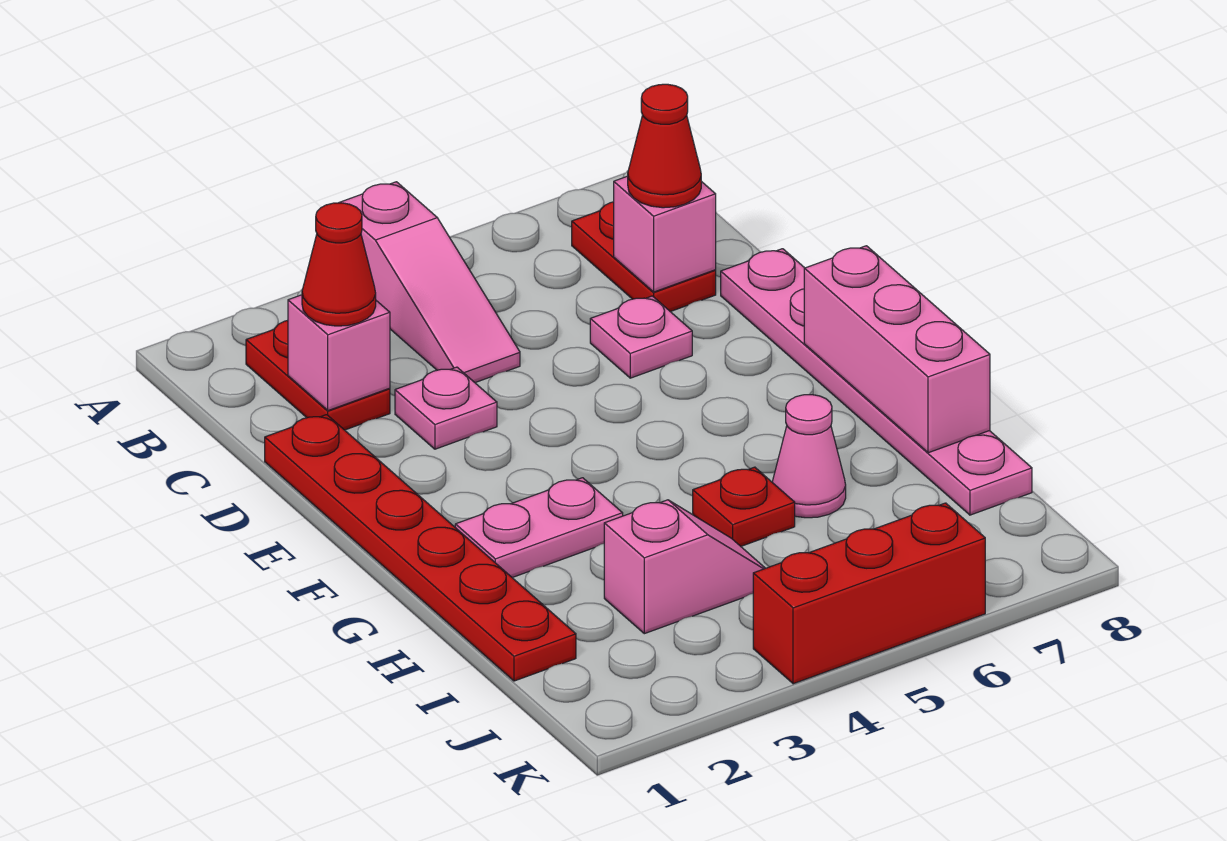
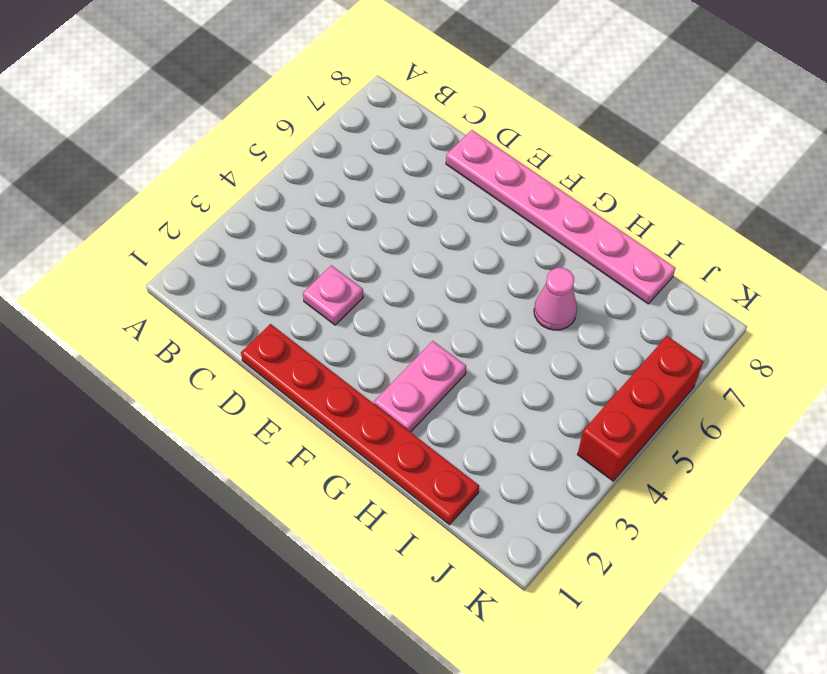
none -> pink slope A4:C4 level 1 top A
none -> red plate B2:C2 level 1
none -> red plate B7:C7 level 1

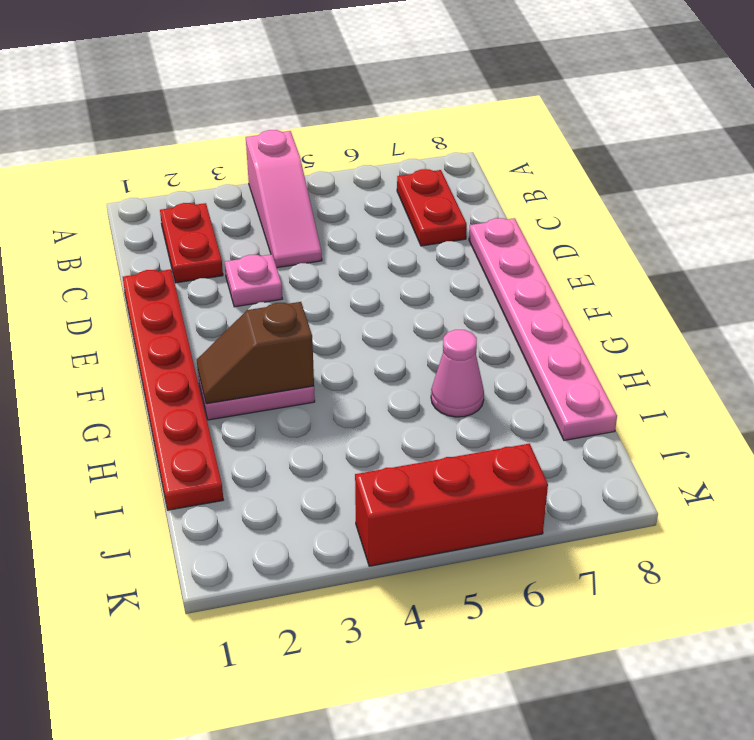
brown slope G2:G3 level 2 top 3 -> none
none -> pink plate D6 level 1
none -> red plate H5 level 1
none -> pink slope I3:I4 level 1 top 3

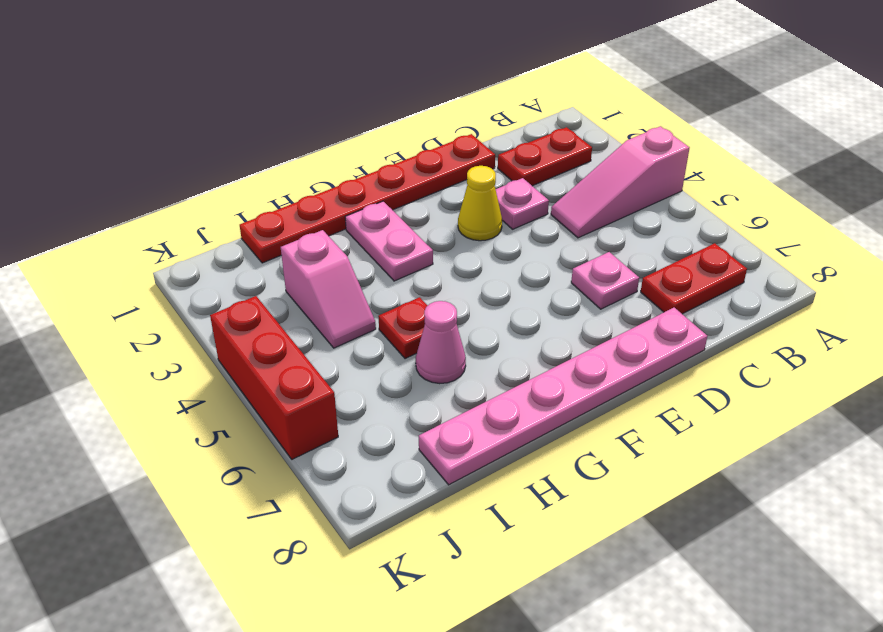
yellow cone E3 level 1 -> none
none -> pink brick C2 level 2
none -> pink brick C7 level 2
none -> pink brick F8:H8 level 2

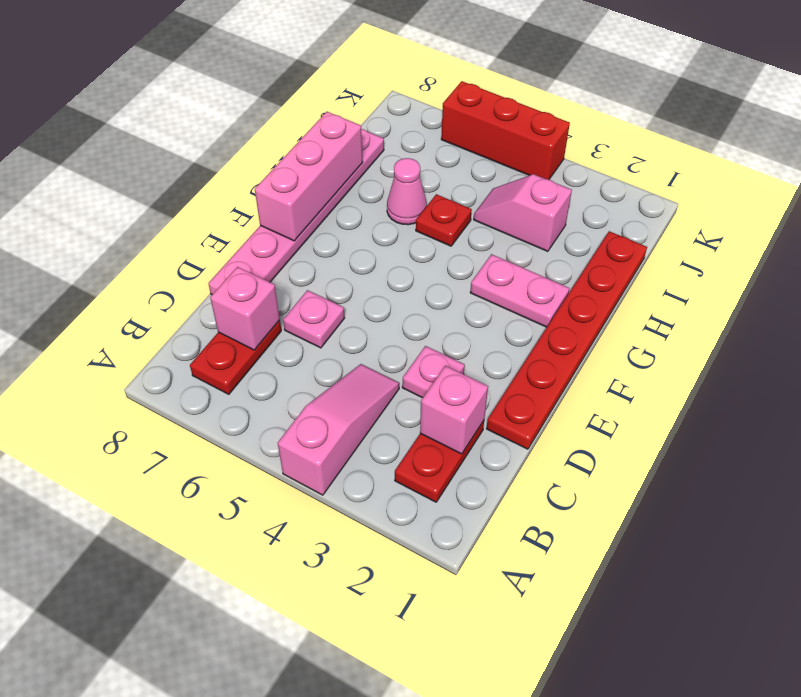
none -> red cone C2 level 3
none -> red cone C7 level 3

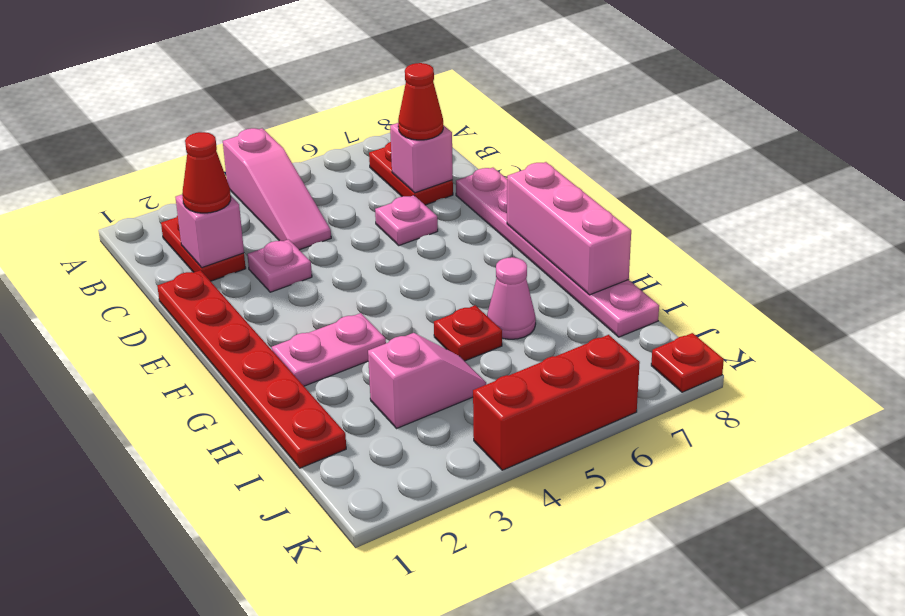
red plate K8 level 1 -> none

